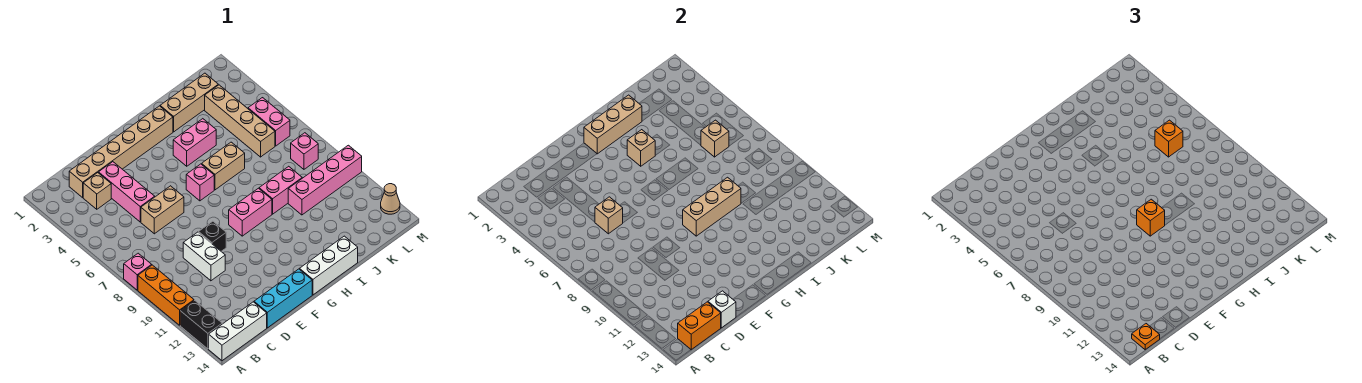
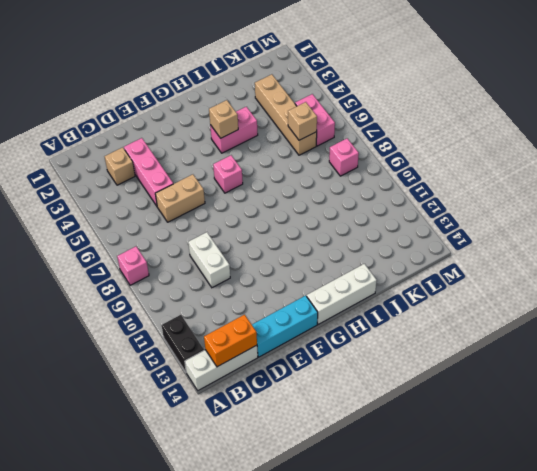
none -> orange brick A9:A11 level 1
none -> tan brick C2:H2 level 1
none -> black brick E9 level 1
none -> pink brick G9:H9 level 1

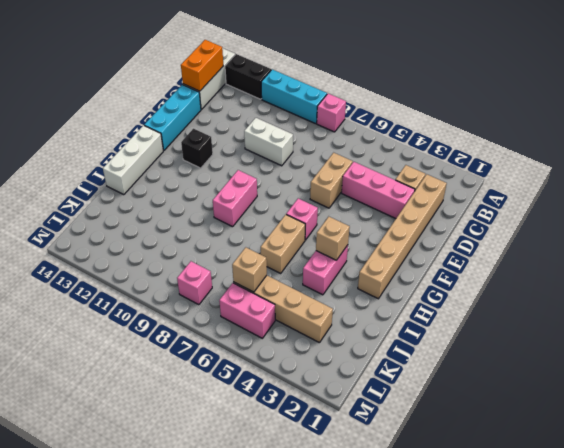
cyan brick A9:A11 level 1 -> orange brick A9:A11 level 1
black brick F12 level 1 -> black brick E9 level 1
none -> tan brick I2:K2 level 1
none -> pink brick I9:J9 level 1
none -> pink brick J10:M10 level 1
none -> tan cone M13 level 1

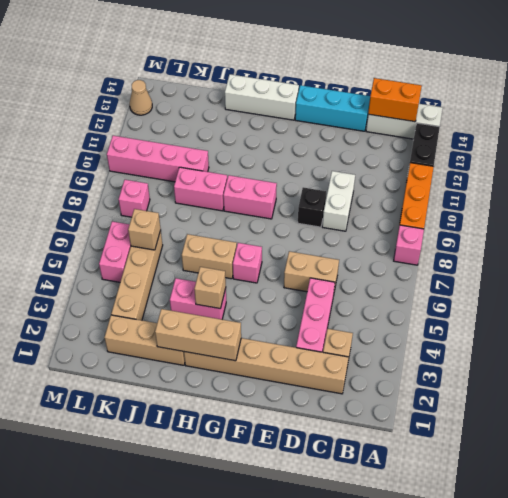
none -> tan brick D6 level 2
none -> white brick D14 level 2
none -> tan brick G9:I9 level 2
none -> orange plate B14 level 3

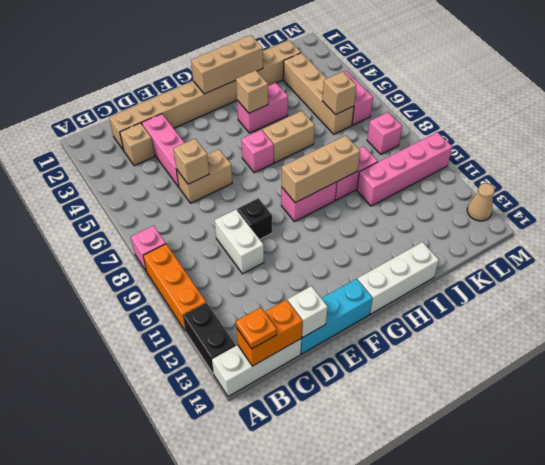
none -> orange brick G9 level 3
none -> orange brick K6 level 3

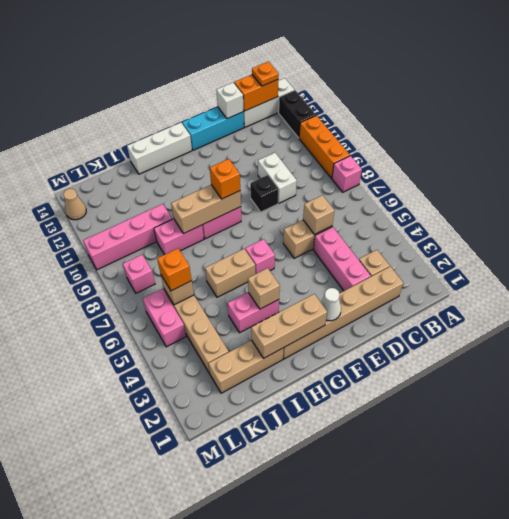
white cone F2 level 2 -> none

